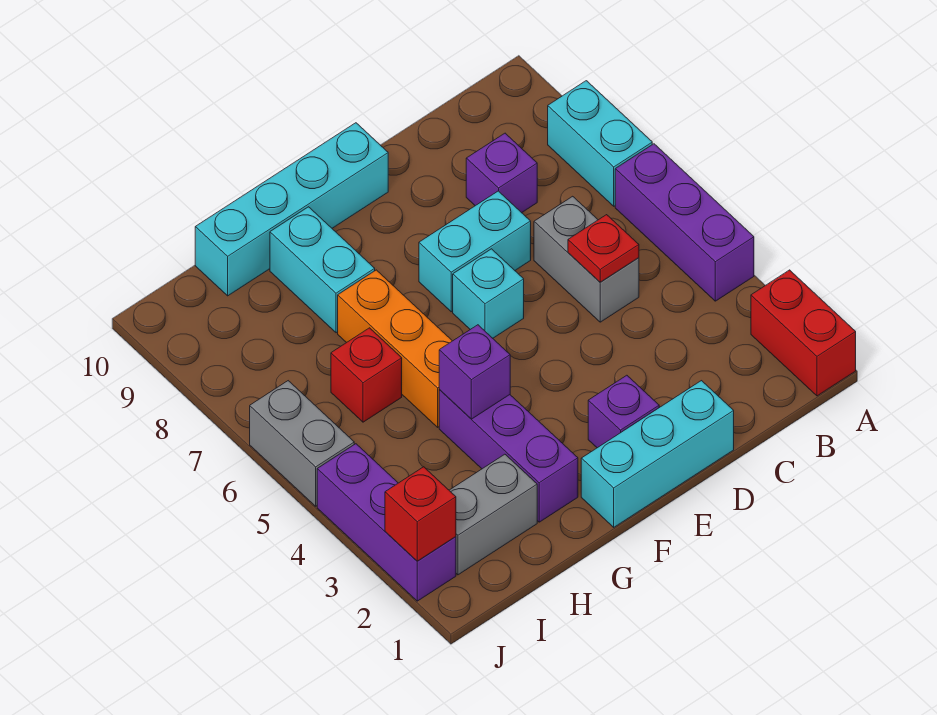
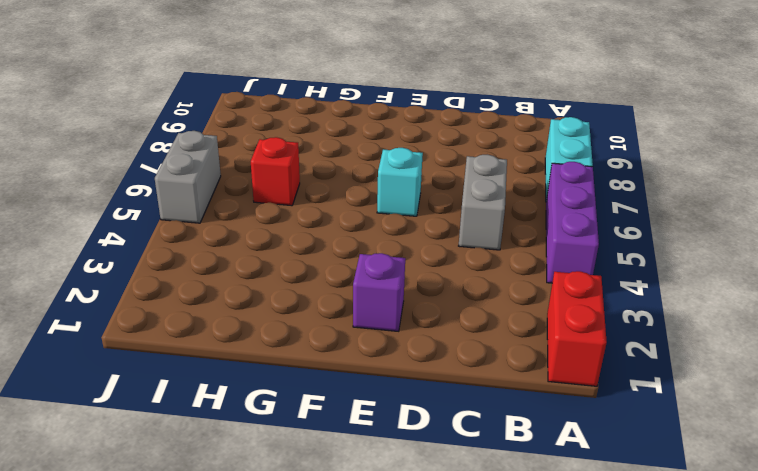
none -> purple brick C8 level 1
none -> cyan brick D1:F1 level 1
none -> cyan brick D7:E7 level 1

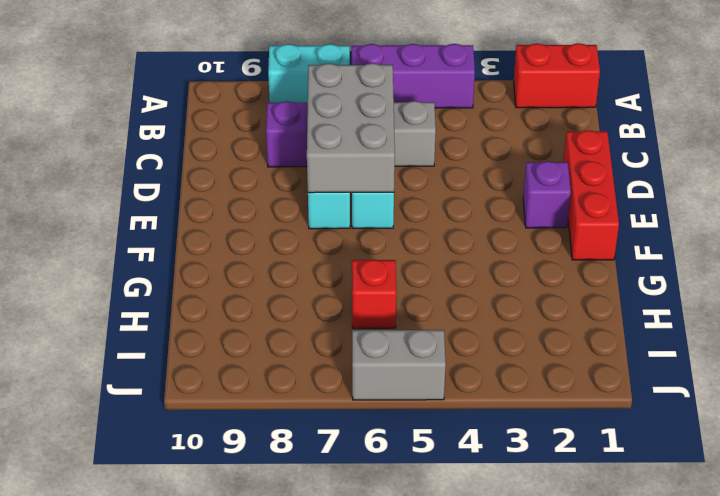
grey brick C6:E7 level 2 -> none
red brick D1:F1 level 1 -> cyan brick D1:F1 level 1
none -> cyan brick E10:H10 level 1
none -> purple brick G2:G4 level 1
none -> orange brick G5:G7 level 1

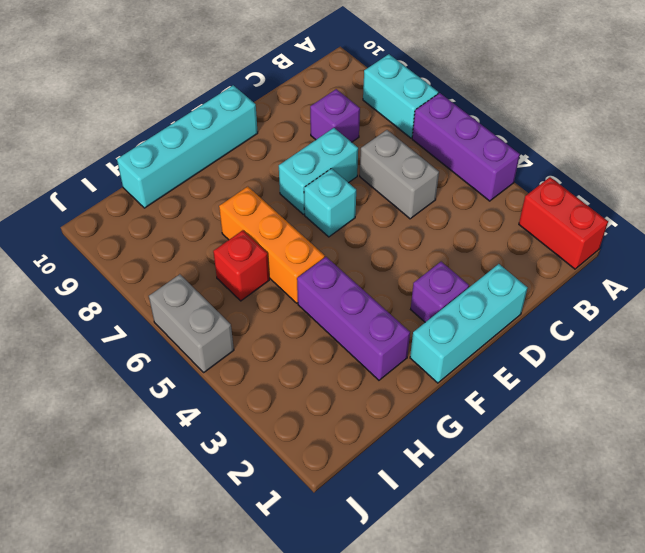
none -> cyan brick G8:G9 level 1
none -> grey brick H2:I2 level 1
none -> purple brick J2:J4 level 1

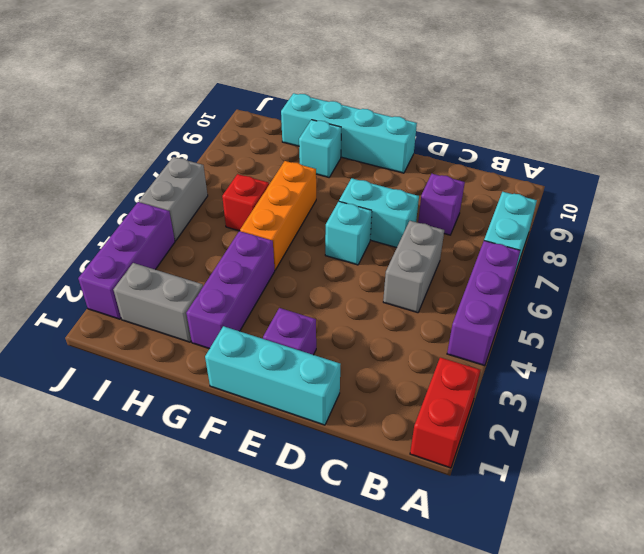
cyan brick G9 level 1 -> cyan brick G8:G9 level 1
none -> red plate C5 level 2
none -> purple brick G4 level 2
none -> red brick J2 level 2

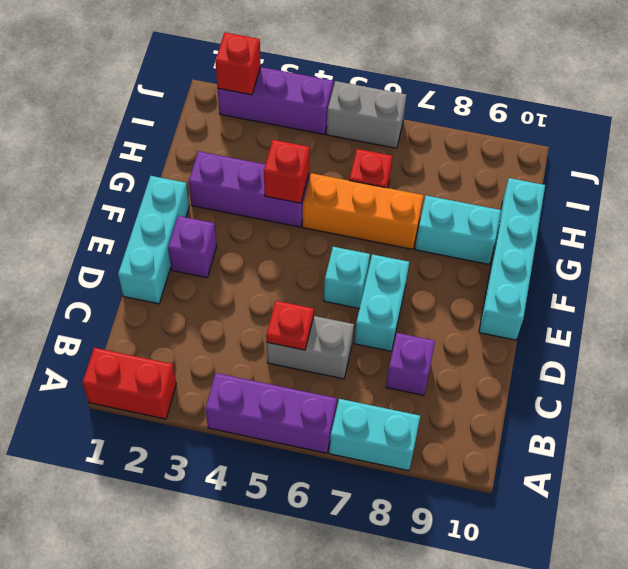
red brick G4 level 2 -> purple brick G4 level 2
none -> grey brick H2:I2 level 1

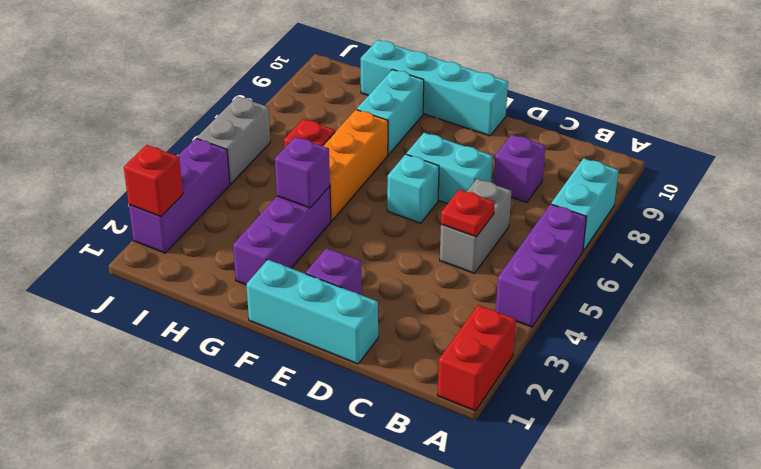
none -> grey brick H2:I2 level 1

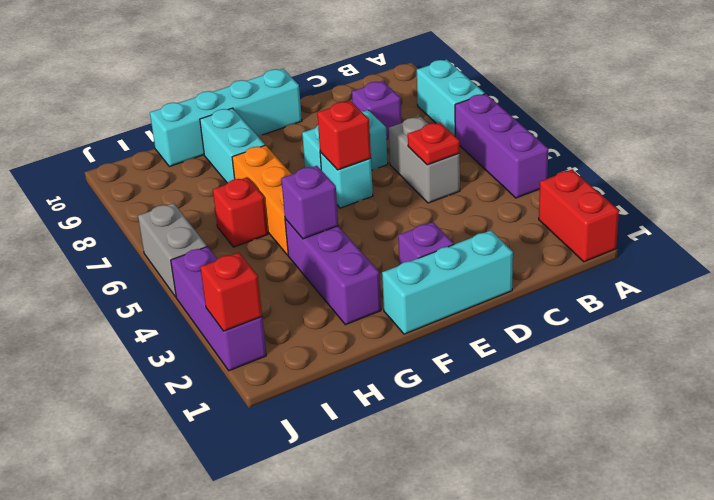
red brick E6 level 2 -> none
none -> grey brick H2:I2 level 1

